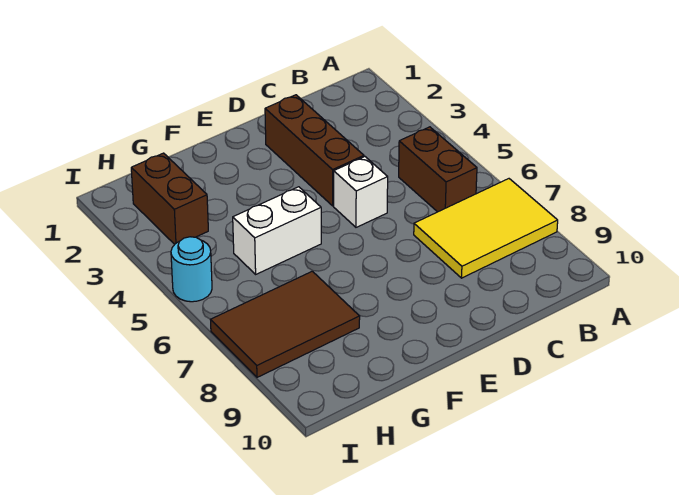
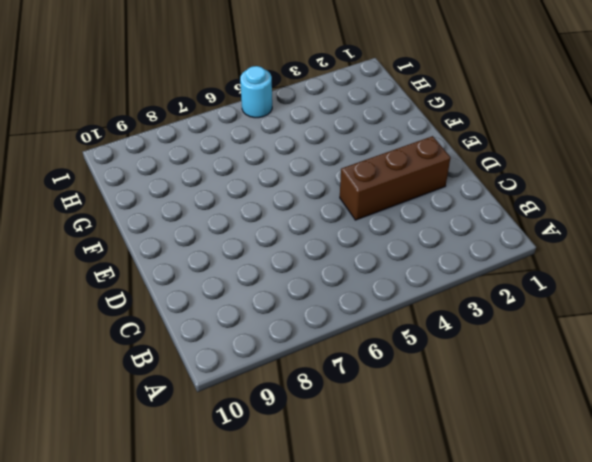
none -> yellow tile A7:C8 level 1
none -> brown brick B5:B6 level 1

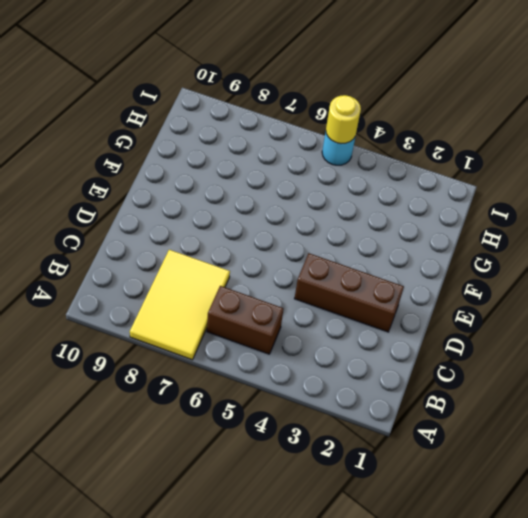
yellow round brick I5 level 2 -> none
none -> white brick D5 level 1
none -> white brick F5:G5 level 1

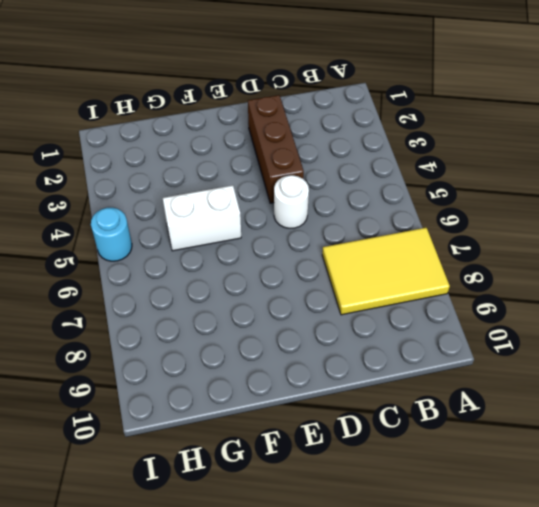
white round brick D5 level 1 -> white brick D5 level 1
none -> brown brick B5:B6 level 1
none -> brown tile G7:I8 level 1

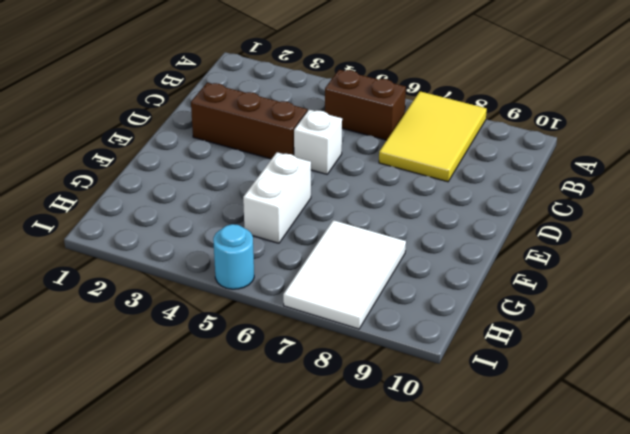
white tile G7:I8 level 1 -> brown tile G7:I8 level 1
none -> brown brick H2:H3 level 1

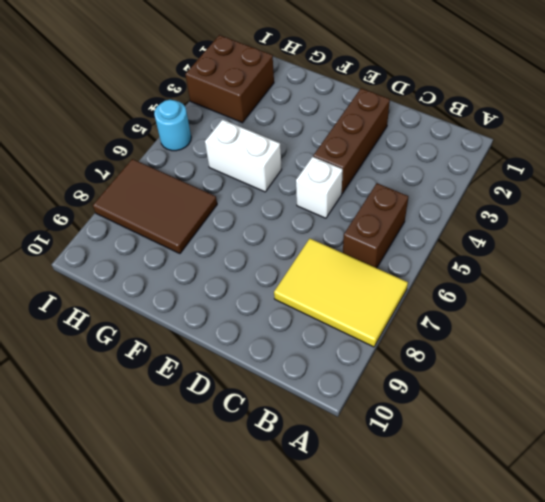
brown brick H2:I3 level 1 -> brown brick H2:H3 level 1

